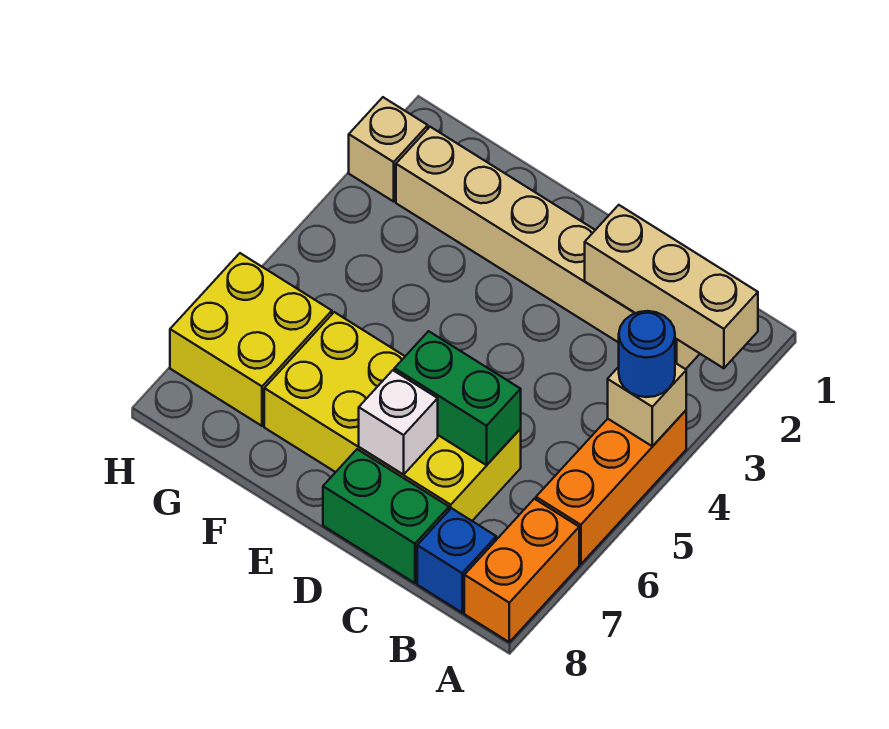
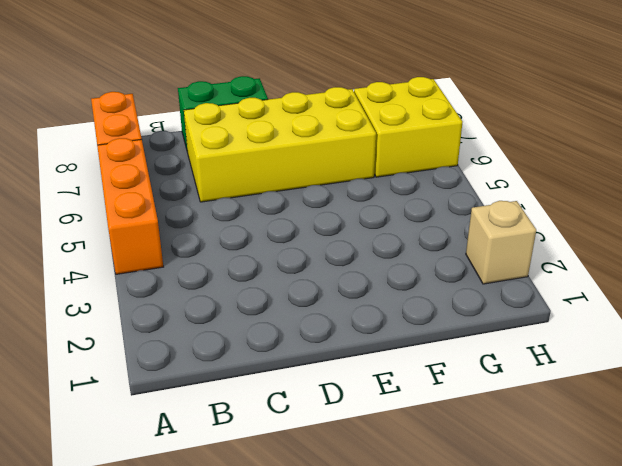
none -> tan brick B2:G2 level 1
none -> blue brick B8 level 1
none -> tan brick A2:C2 level 2

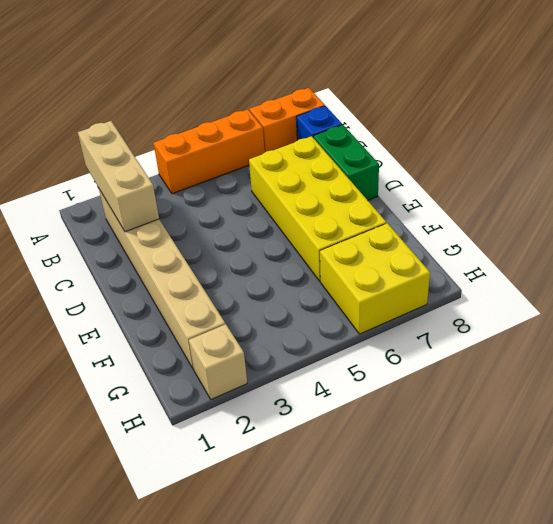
none -> tan brick A4 level 2
none -> green brick C6:D6 level 2
none -> white brick D7 level 2

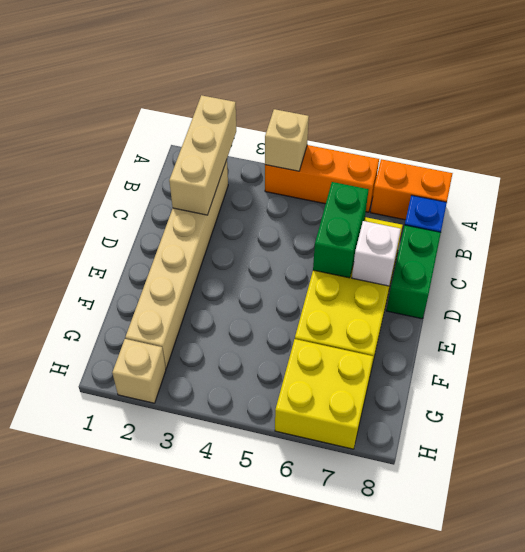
none -> blue round brick A4 level 3

